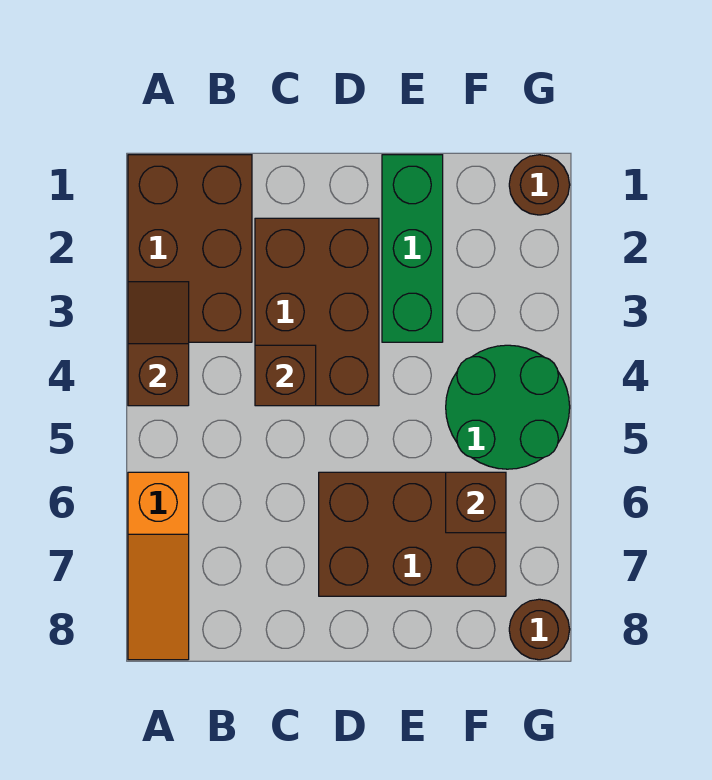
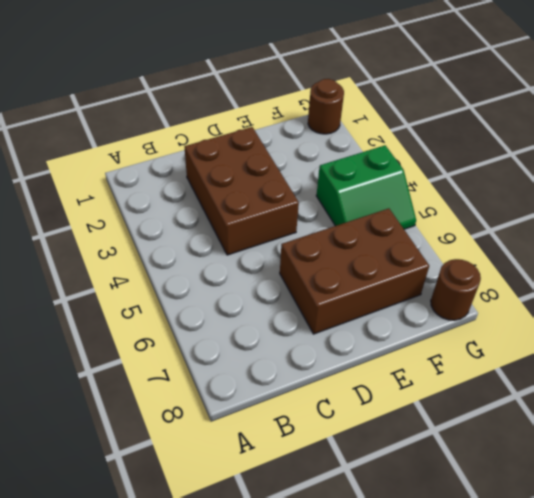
green slope F4:G5 level 1 top 4 -> green round brick F4:G5 level 1
none -> brown brick A1:B3 level 1
none -> orange slope A6:A8 level 1 top 6

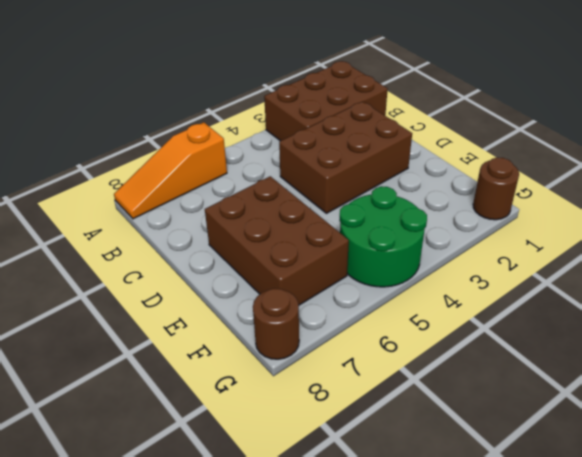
none -> green brick E1:E3 level 1
none -> brown slope A3:A4 level 2 top 4

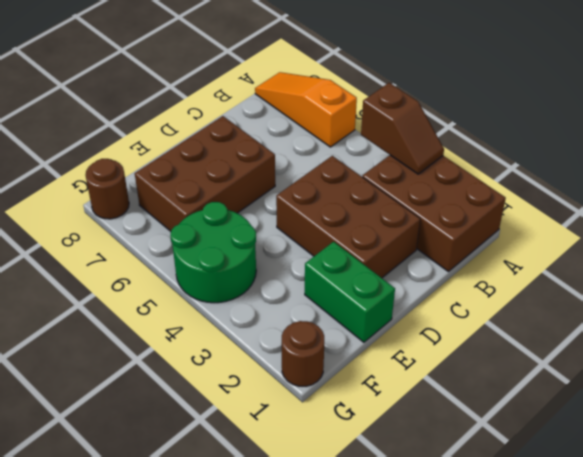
green brick E1:E2 level 1 -> green brick E1:E3 level 1
none -> brown brick C4 level 2
none -> brown brick F6 level 2

